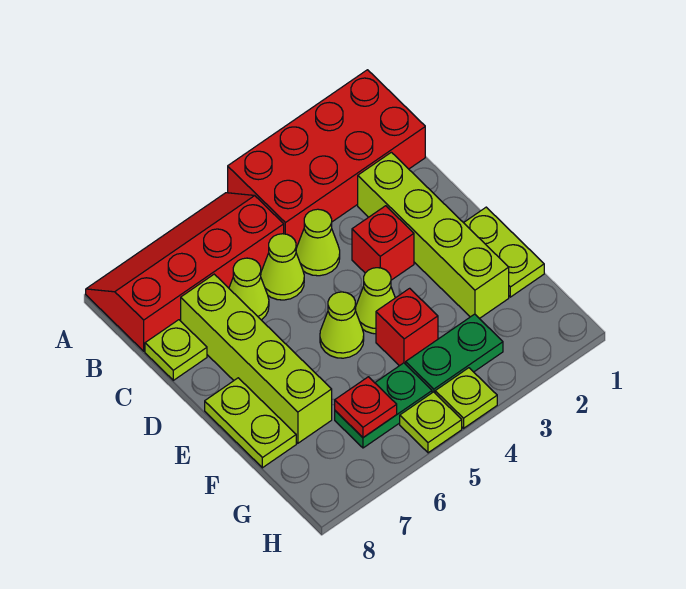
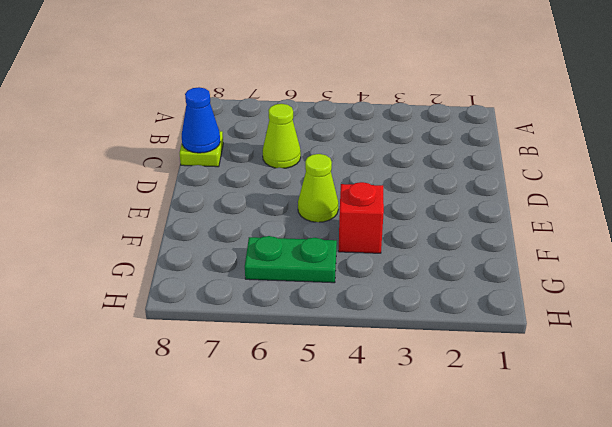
blue cone C8 level 2 -> none
none -> red brick A1:B4 level 1
none -> red slope A5:B8 level 1 top B
none -> lime brick C2:F2 level 1

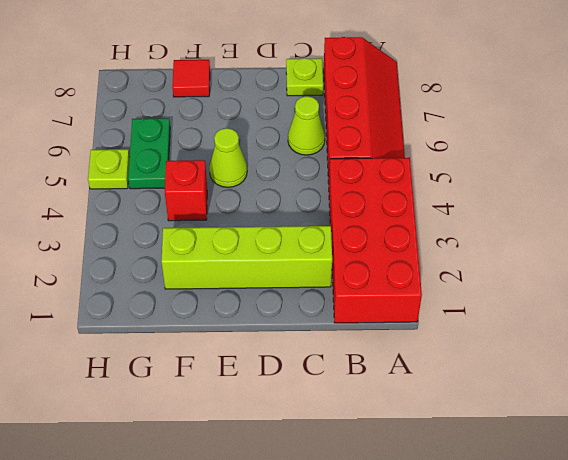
red tile F8 level 1 -> lime plate E8:F8 level 1
none -> lime cone C4 level 1
none -> lime cone C5 level 1
none -> lime brick C7:F7 level 1

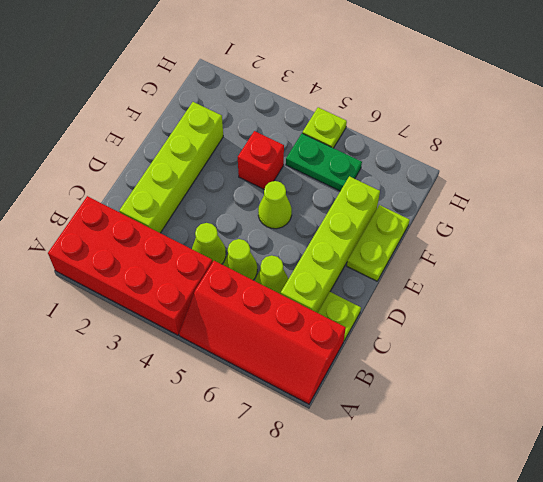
none -> red brick D3 level 1
none -> lime plate E1:F1 level 1
none -> lime cone E4 level 1

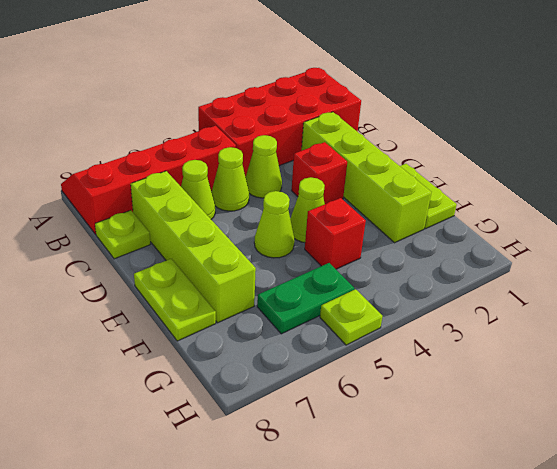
none -> green plate G3:G4 level 1
none -> lime plate H4 level 1
none -> red plate G6 level 2

